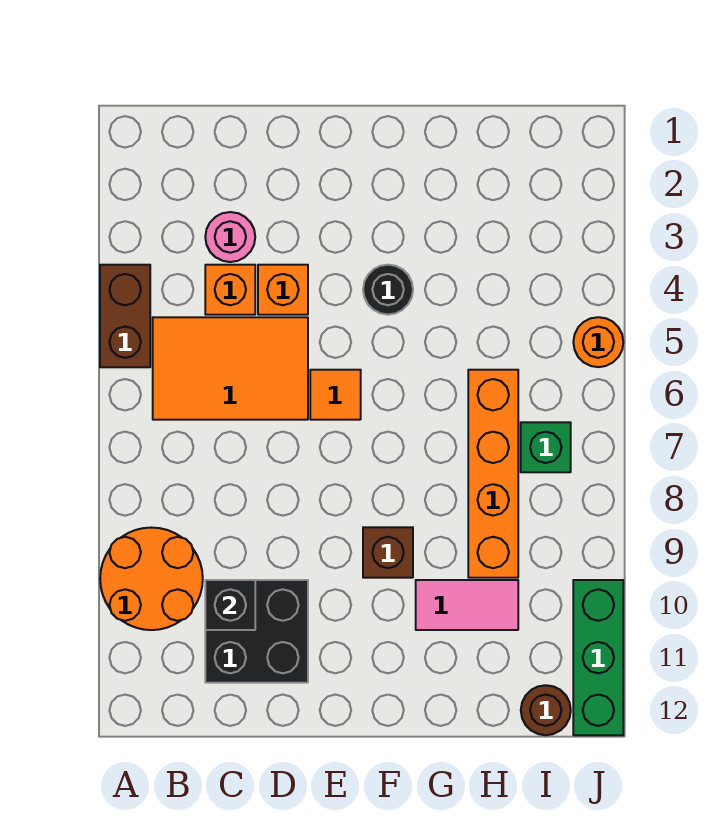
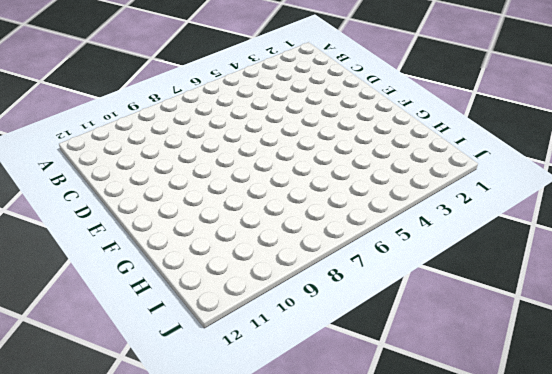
none -> brown brick A4:A5 level 1
none -> orange round brick A9:B10 level 1
none -> orange tile B5:D6 level 1

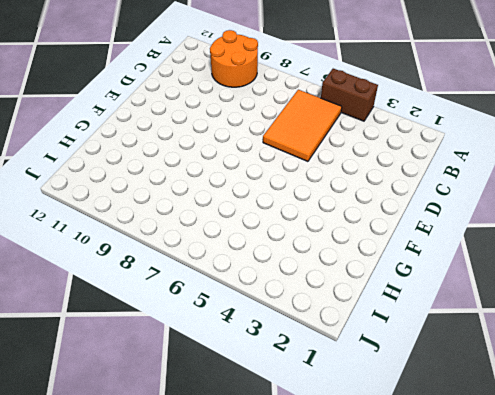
none -> pink round brick C3 level 1
none -> orange brick C4 level 1
none -> black brick C10:D11 level 1

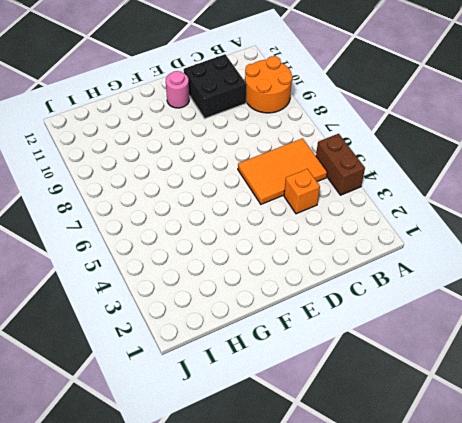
pink round brick E11 level 1 -> pink round brick C3 level 1
none -> orange brick D4 level 1
none -> orange tile E6 level 1
none -> black round brick F4 level 1

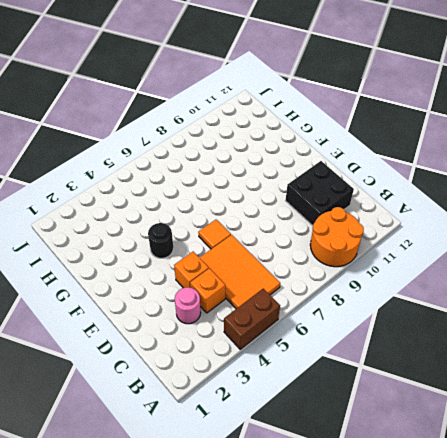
none -> brown brick F9 level 1
none -> pink tile G10:H10 level 1
none -> orange brick H6:H9 level 1

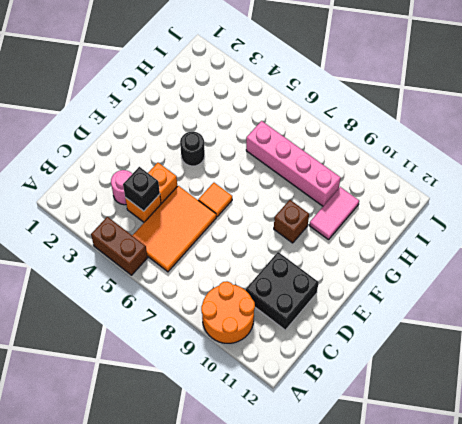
black brick C4 level 2 -> black brick C10 level 2
pink brick H6:H9 level 1 -> orange brick H6:H9 level 1
none -> green brick I7 level 1
none -> brown round brick I12 level 1
none -> orange round brick J5 level 1

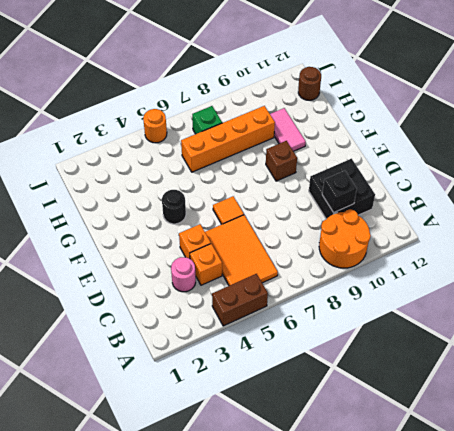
none -> green brick J10:J12 level 1

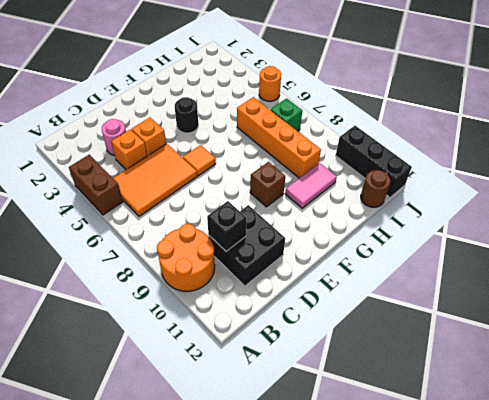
black brick J10:J12 level 1 -> green brick J10:J12 level 1

